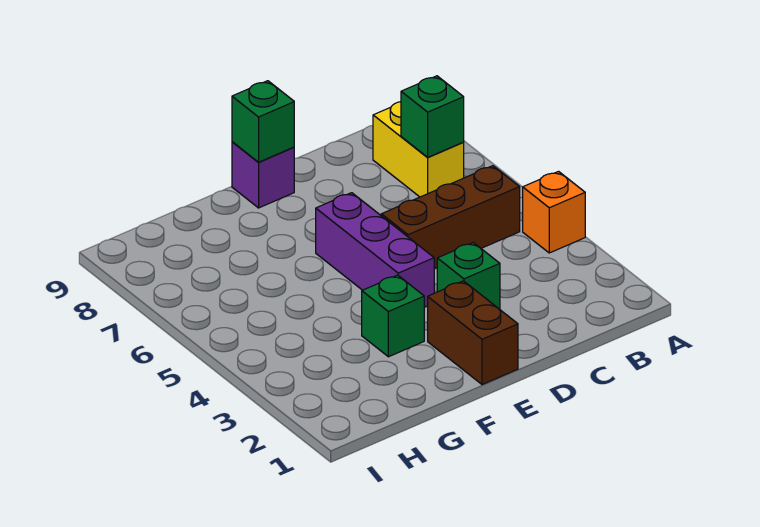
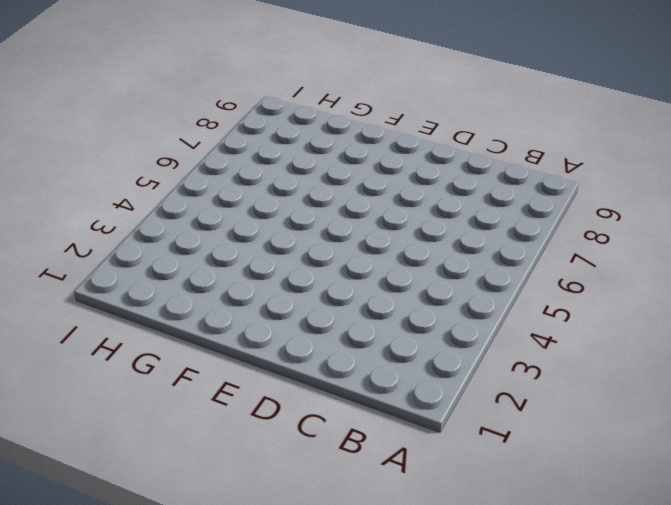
none -> orange brick A4 level 1
none -> brown brick B5:D5 level 1

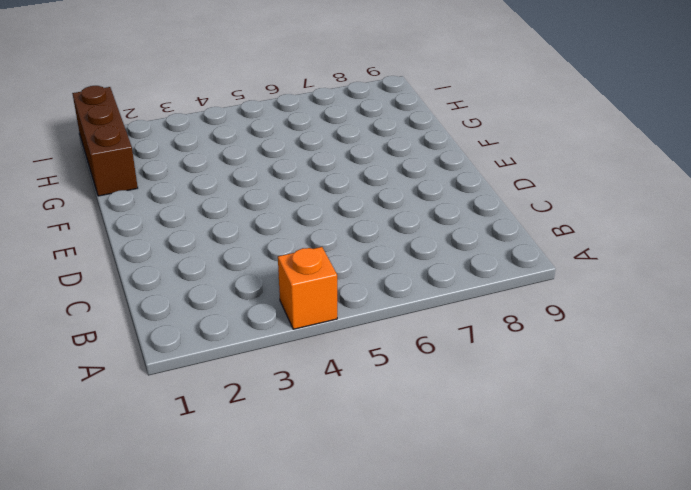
brown brick G1:I1 level 1 -> brown brick B5:D5 level 1
none -> yellow brick B7:B8 level 1
none -> green brick D3 level 1

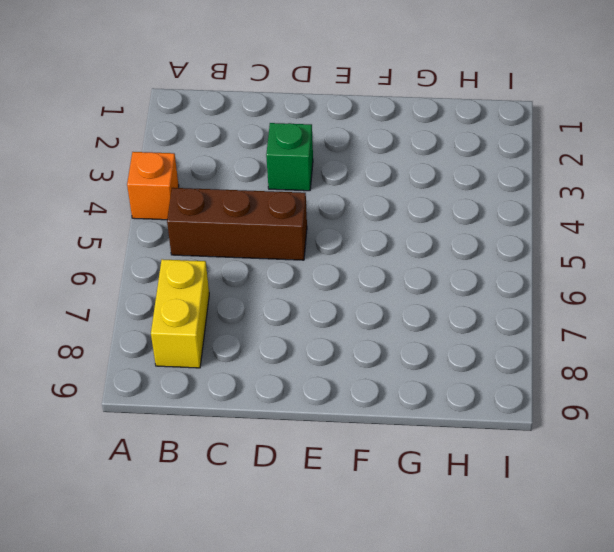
none -> brown brick E1:E2 level 1
none -> purple brick E4:E6 level 1

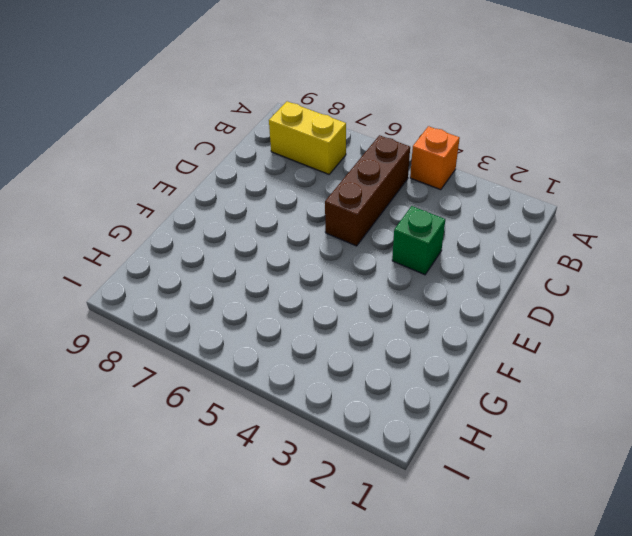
none -> brown brick E1:E2 level 1
none -> purple brick E4:E6 level 1

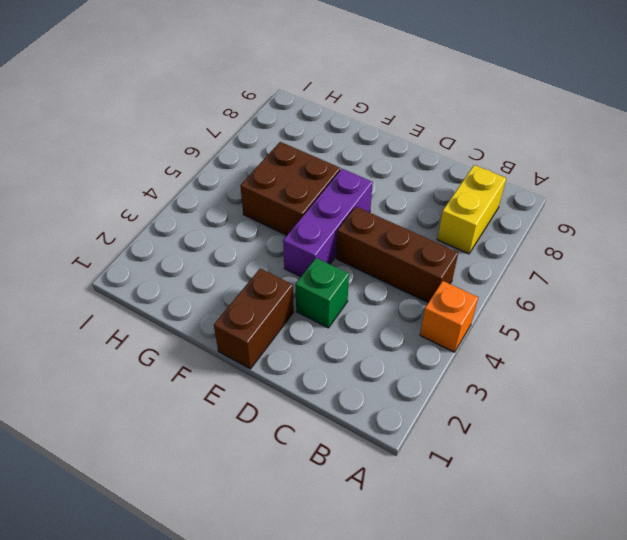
brown brick F5:G6 level 1 -> none
none -> purple brick E9 level 1
none -> green brick F3 level 1

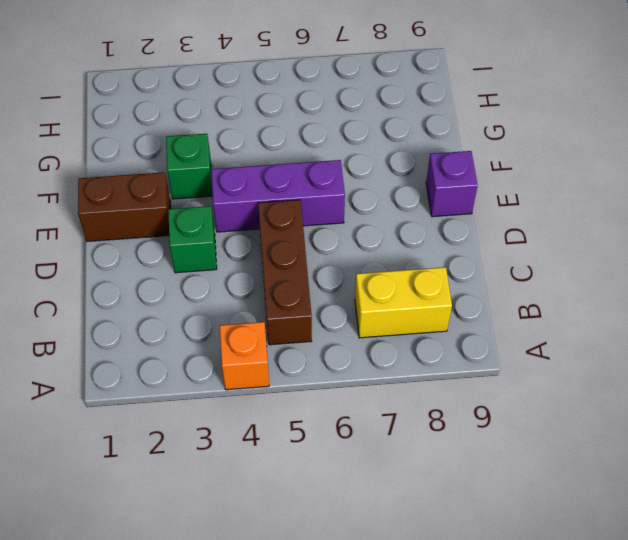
none -> green brick B7 level 2
none -> green brick E9 level 2

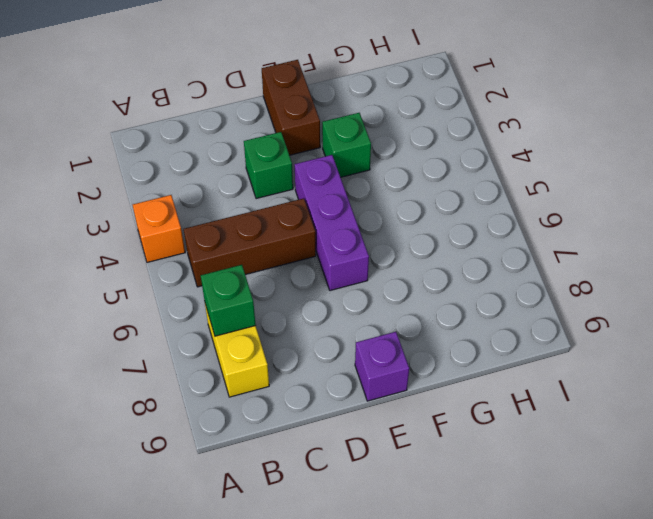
none -> green brick E9 level 2

